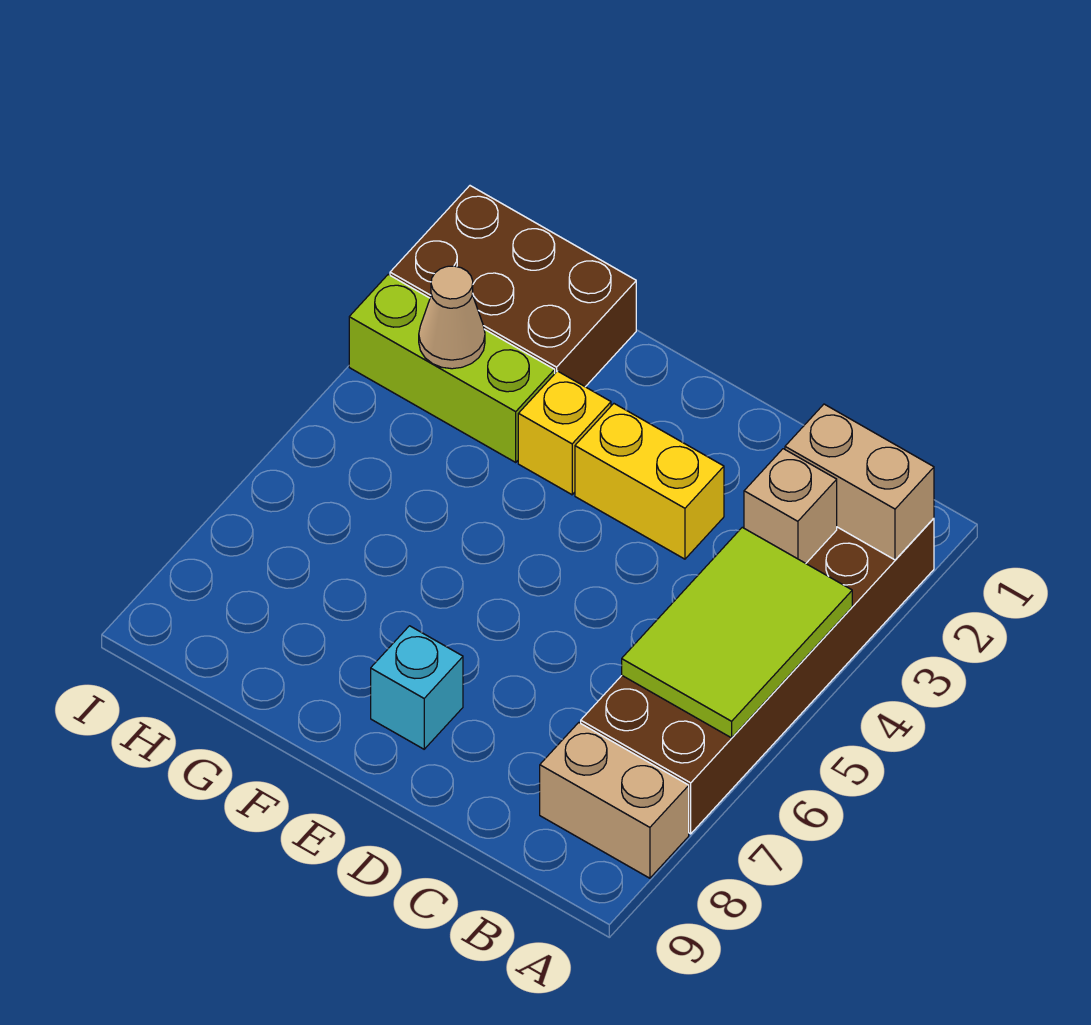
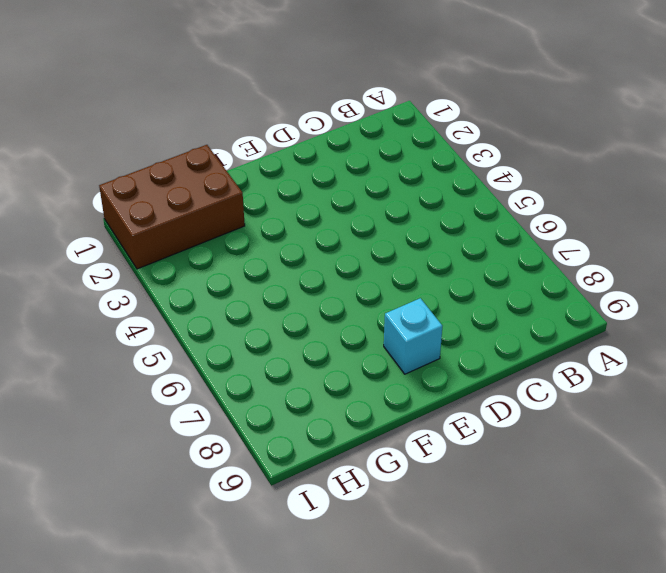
none -> brown brick A2:B7 level 1
none -> tan brick A8:B8 level 1

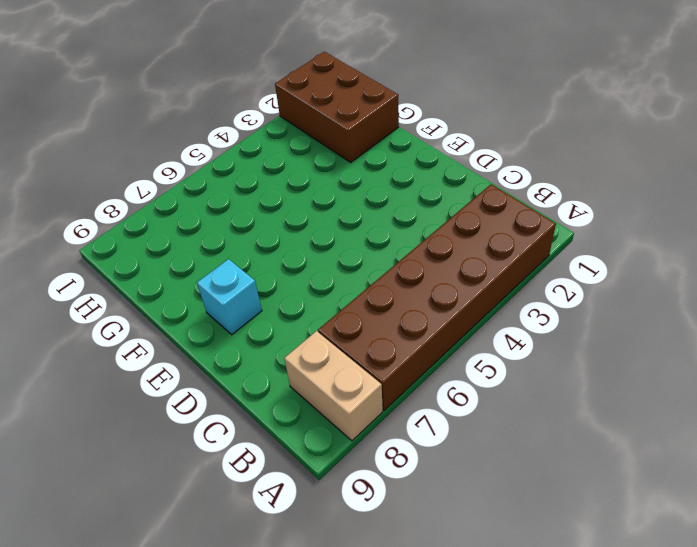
none -> yellow brick D3:E3 level 1
none -> yellow brick F3 level 1

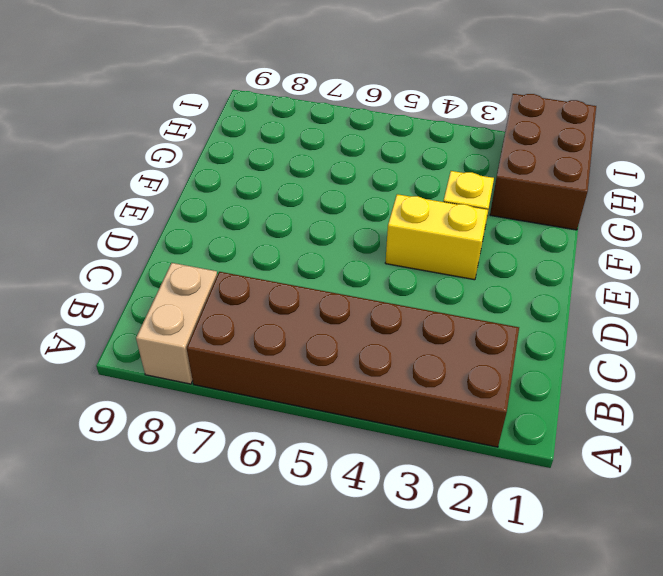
yellow brick E3:E4 level 1 -> yellow brick D3:E3 level 1
none -> cyan brick E8 level 1
none -> lime brick G3:I3 level 1

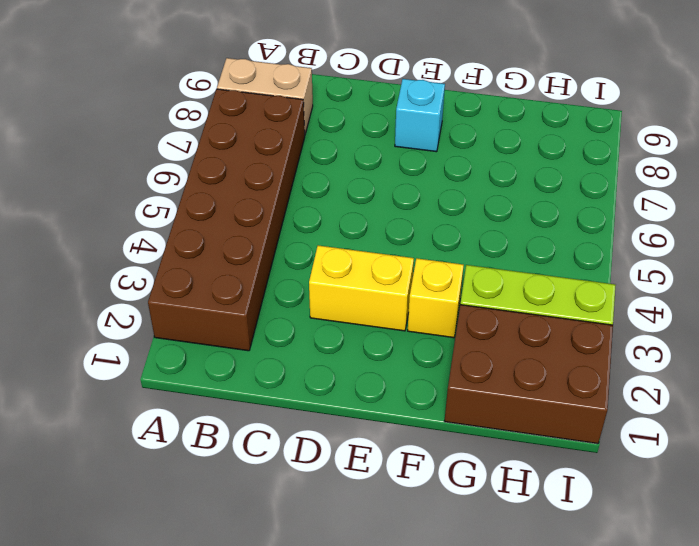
none -> tan brick A2:B2 level 2
none -> lime tile A4:B6 level 2

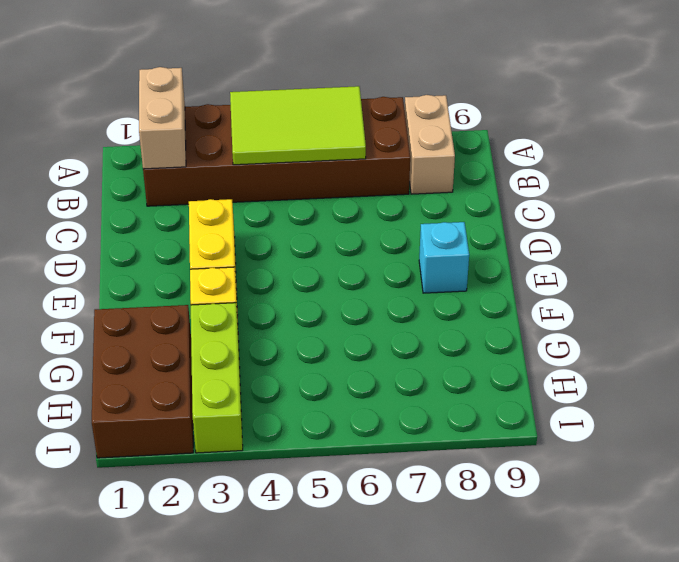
none -> tan brick B3 level 2
none -> tan cone H3 level 2

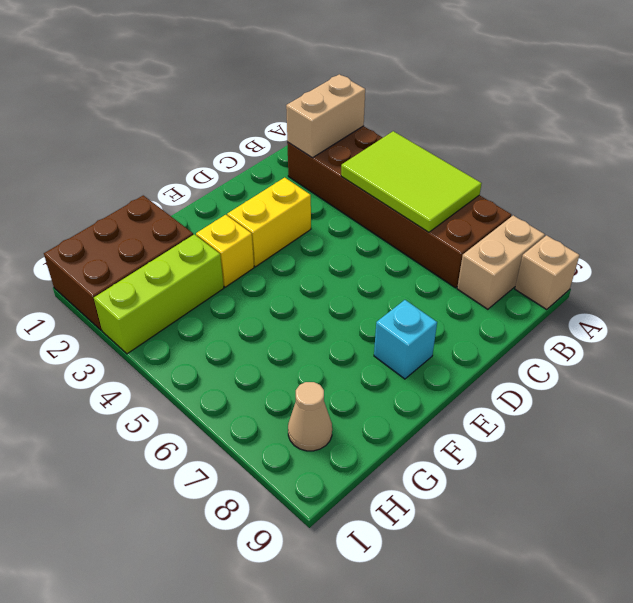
tan brick A9 level 1 -> tan brick B3 level 2
tan cone H8 level 1 -> tan cone H3 level 2

